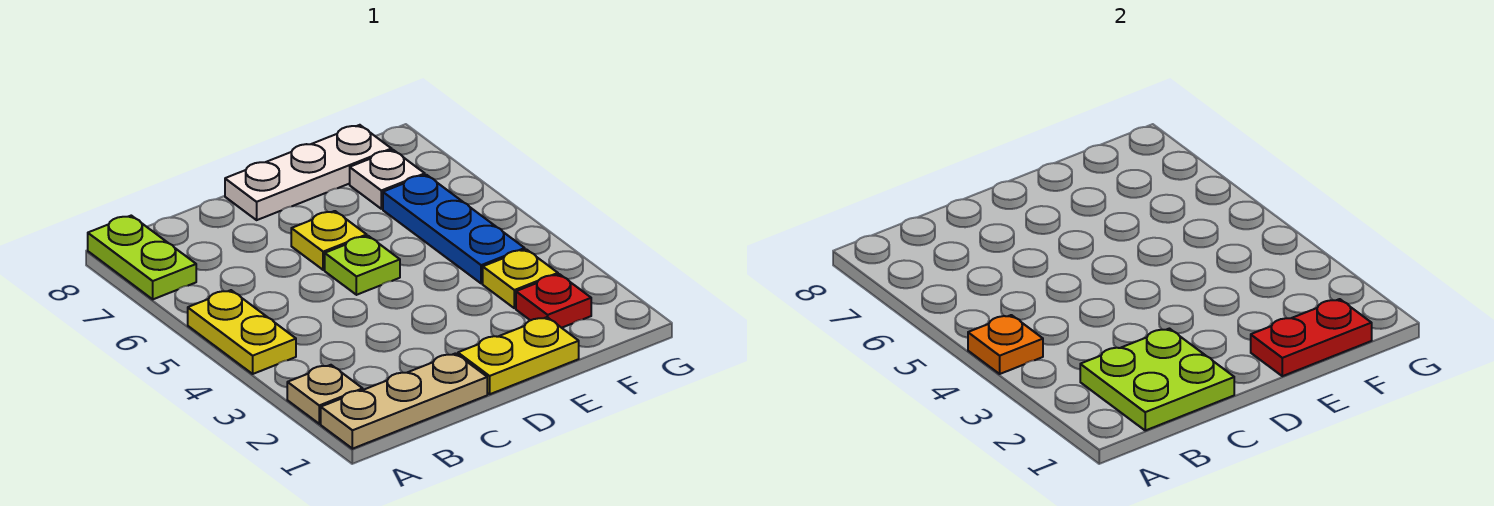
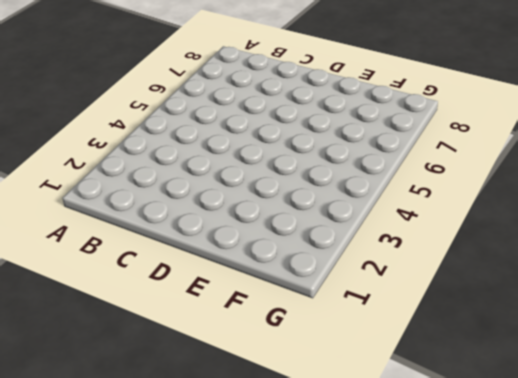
none -> tan plate A1:C1 level 1
none -> tan plate A2 level 1
none -> yellow plate A4:A5 level 1

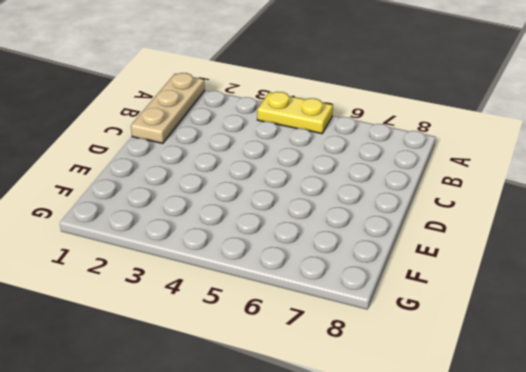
none -> tan plate A2 level 1
none -> lime plate A7:A8 level 1
none -> yellow plate D1:E1 level 1

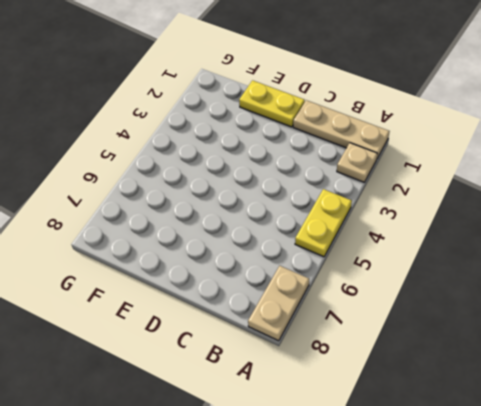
tan plate A7:A8 level 1 -> lime plate A7:A8 level 1
none -> lime plate D5 level 1
none -> yellow plate D6 level 1
none -> white plate D8:F8 level 1

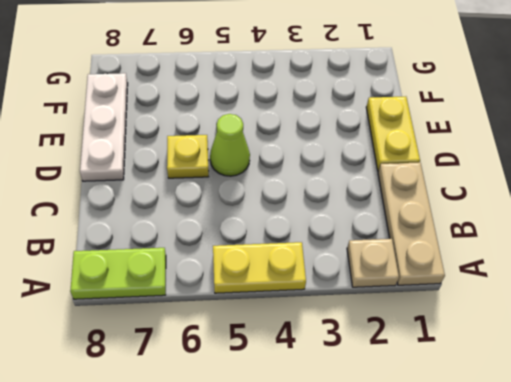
lime cone D5 level 1 -> lime plate D5 level 1
none -> red plate F2 level 1
none -> yellow plate F3 level 1
none -> blue plate F4:F6 level 1

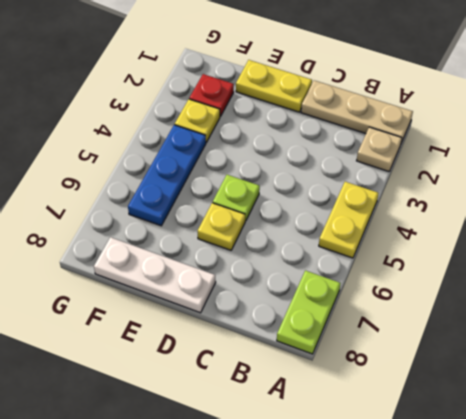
none -> white plate F7 level 1
none -> orange plate A4 level 2
none -> lime plate B1:C2 level 2

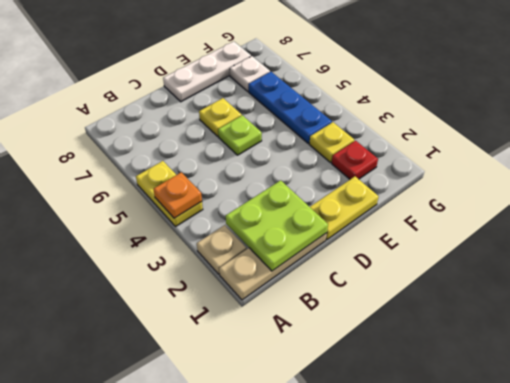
none -> lime plate A7:A8 level 1
none -> red plate E1:F1 level 2

